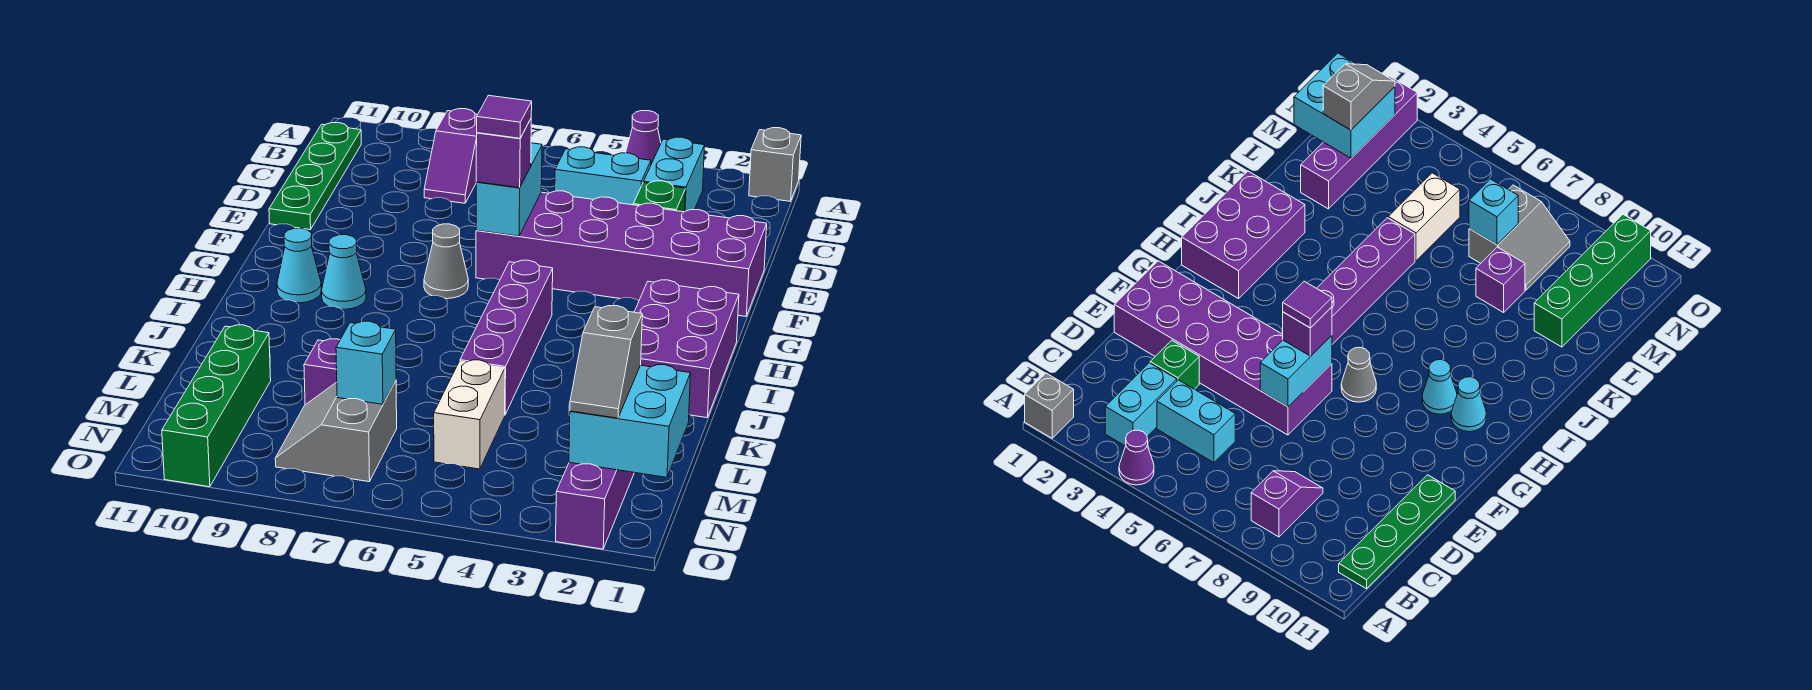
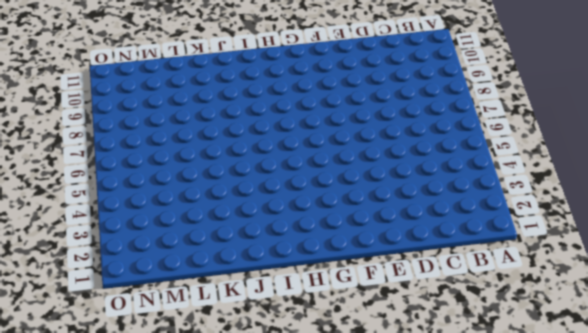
none -> grey brick A1 level 1
none -> purple cone A4 level 1
none -> cyan brick B3:C3 level 1

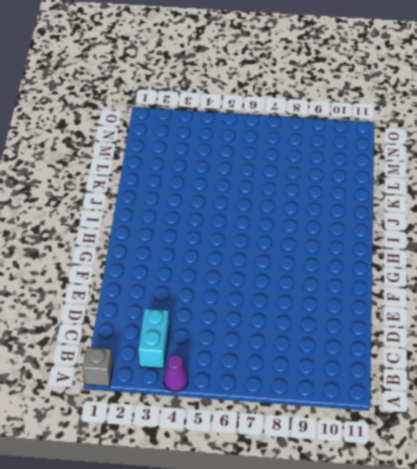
none -> purple slope B8:C8 level 1 top B
none -> green plate B11:E11 level 1
none -> cyan brick C4:C5 level 1

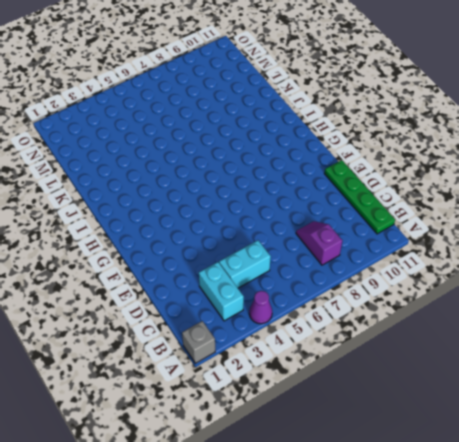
none -> green brick D3 level 1
none -> purple brick E1:F6 level 1
none -> grey cone G7 level 1

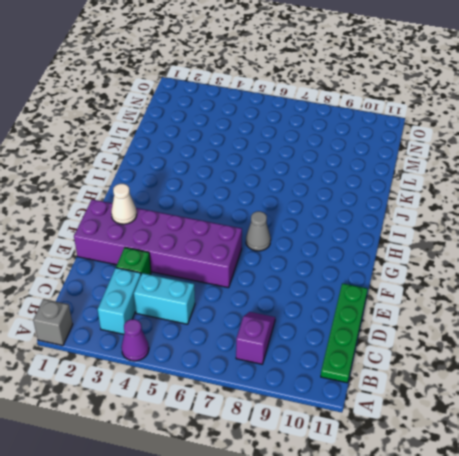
white cone F2 level 2 -> none
none -> purple brick H1:J2 level 1
none -> purple brick H5:K5 level 1
none -> cyan cone H9 level 1

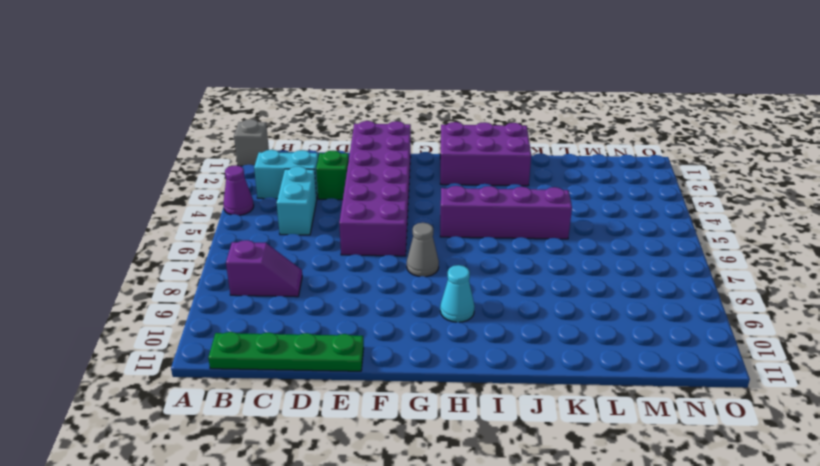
none -> cyan cone H10 level 1
none -> purple brick L2:O2 level 1
none -> white brick L5:M5 level 1

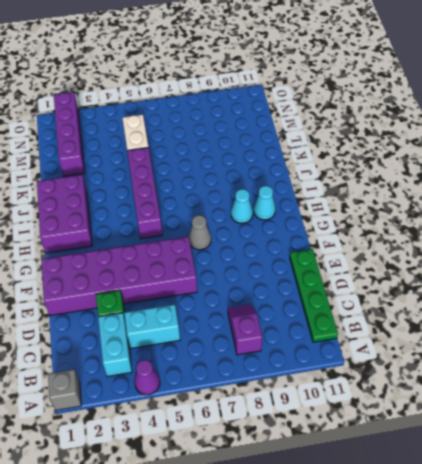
none -> purple brick L8 level 1
none -> green brick L10:O10 level 1
none -> grey slope M7:N8 level 1 top 7

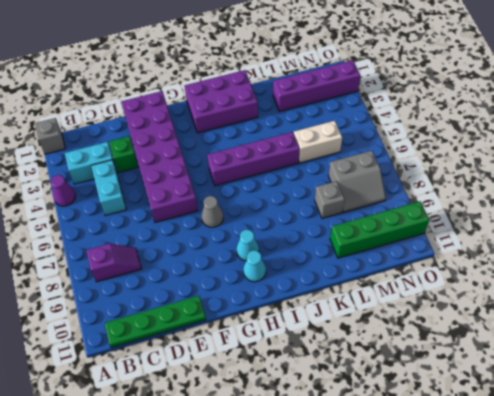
grey brick L8 level 1 -> purple brick L8 level 1
none -> cyan brick E6:F6 level 2
none -> cyan brick M1:N2 level 2
none -> cyan brick M7 level 2

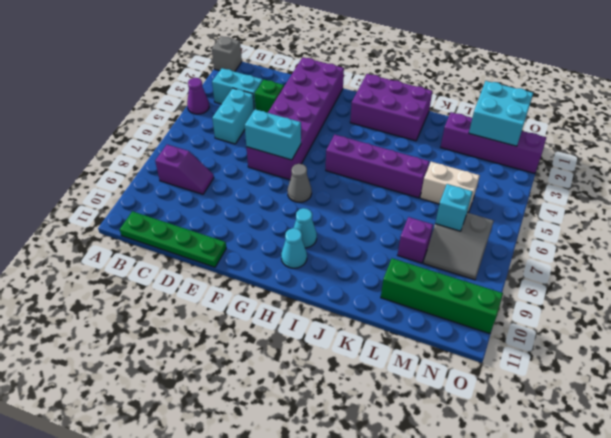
none -> purple brick F6 level 3
none -> grey slope M2:N2 level 3 top M
none -> purple tile F6 level 4

